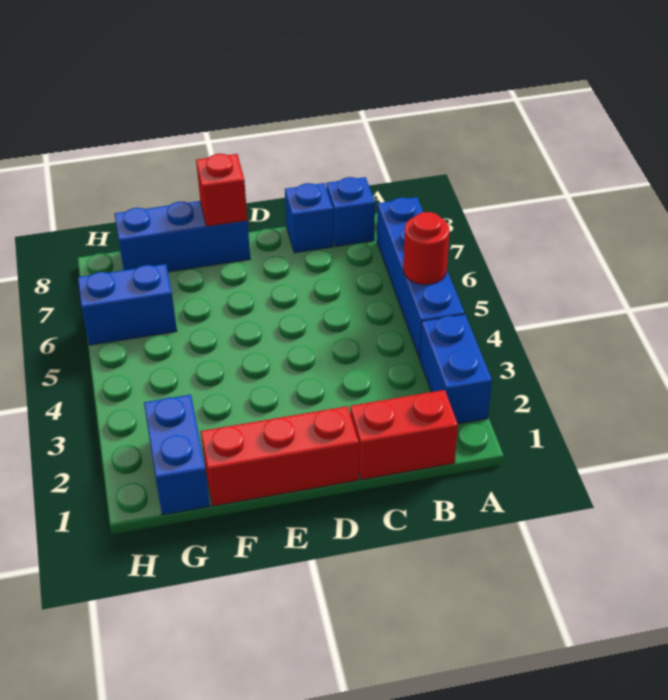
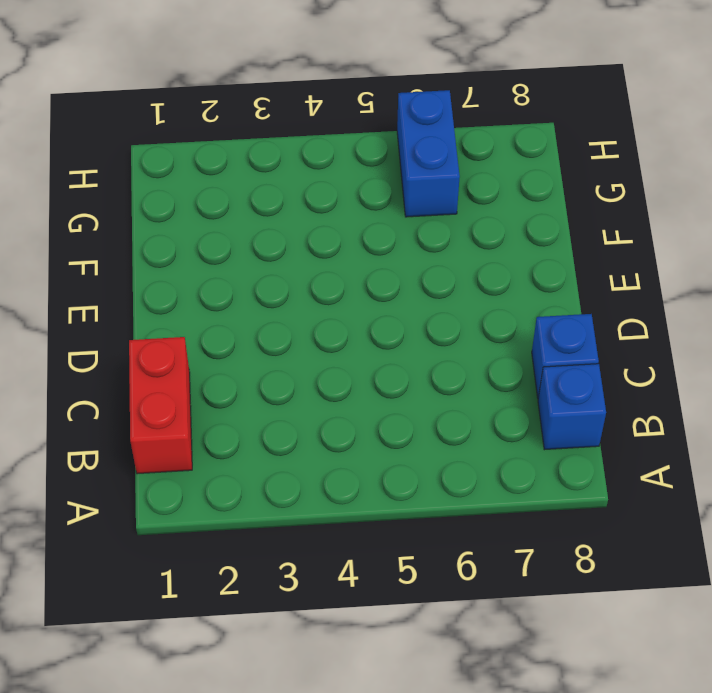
none -> blue brick A2:A3 level 1
none -> blue brick A4:A7 level 1

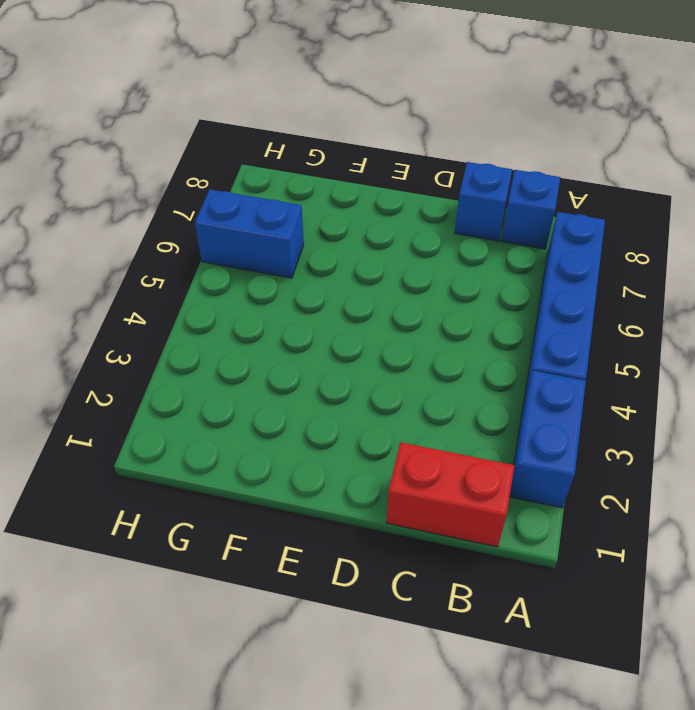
none -> red brick D1:F1 level 1
none -> blue brick E8:G8 level 1

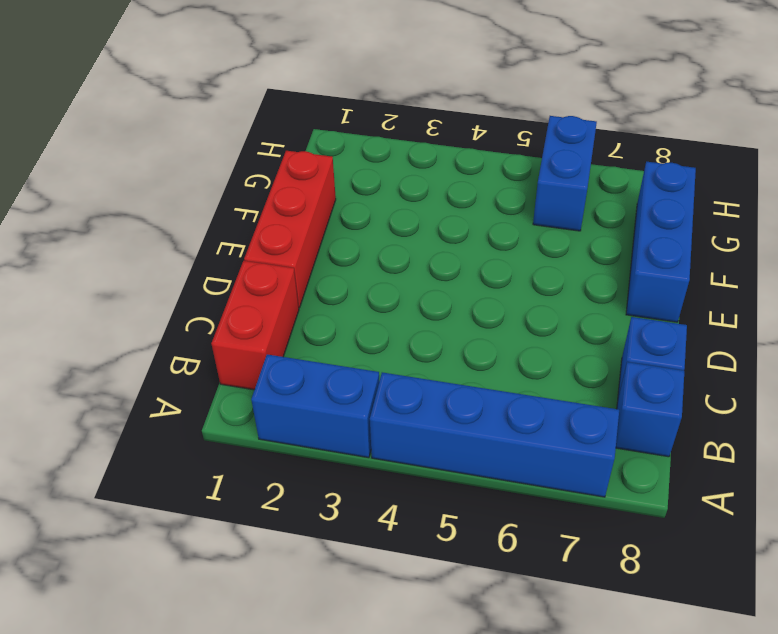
none -> blue brick G1:G2 level 1
none -> red round brick A5 level 2

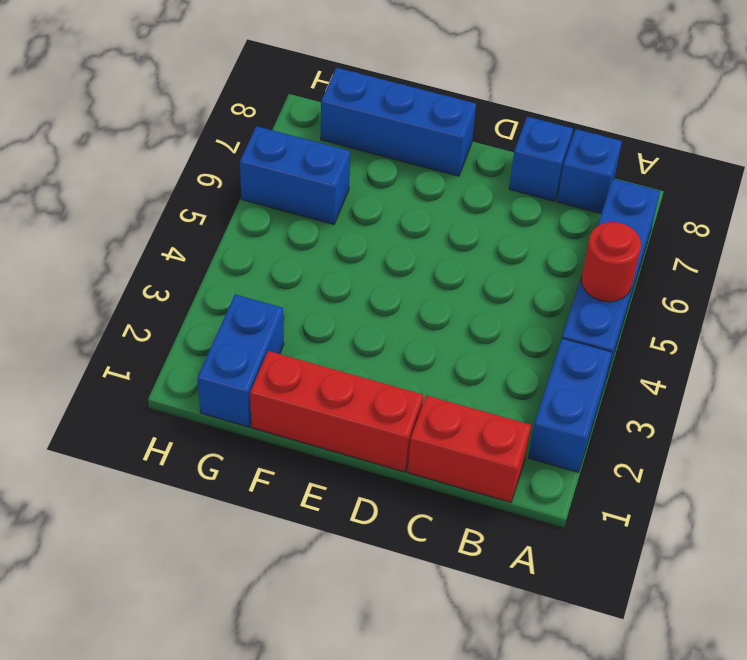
none -> red brick E8 level 2

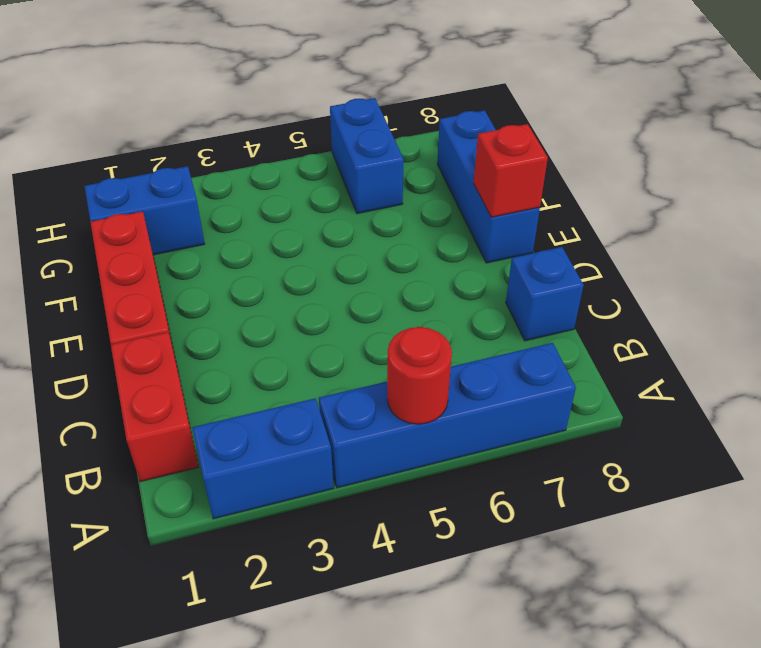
none -> blue brick B8 level 1

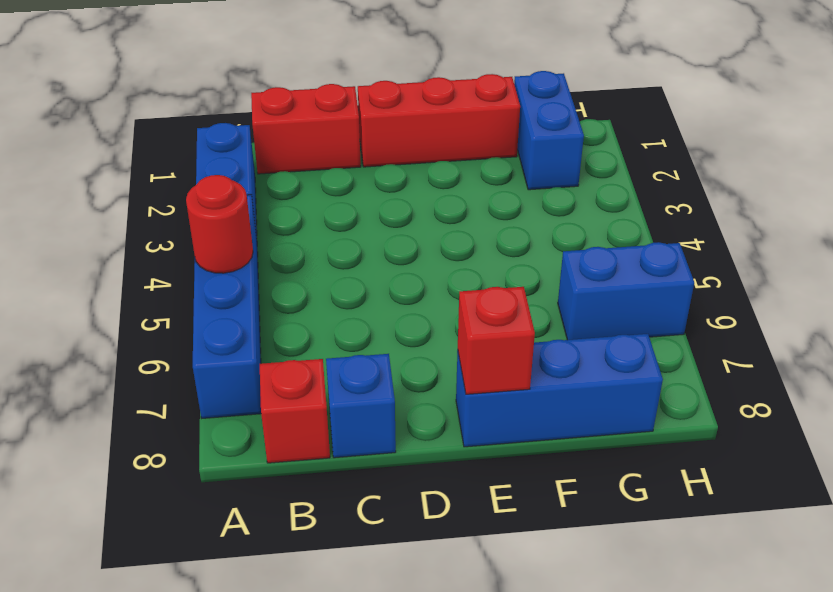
red brick B8 level 1 -> blue brick B8 level 1

